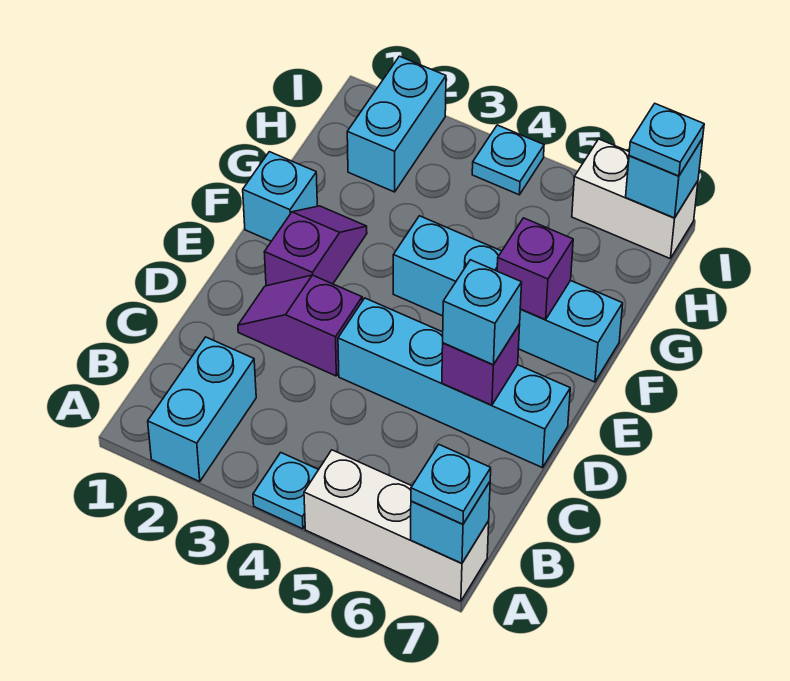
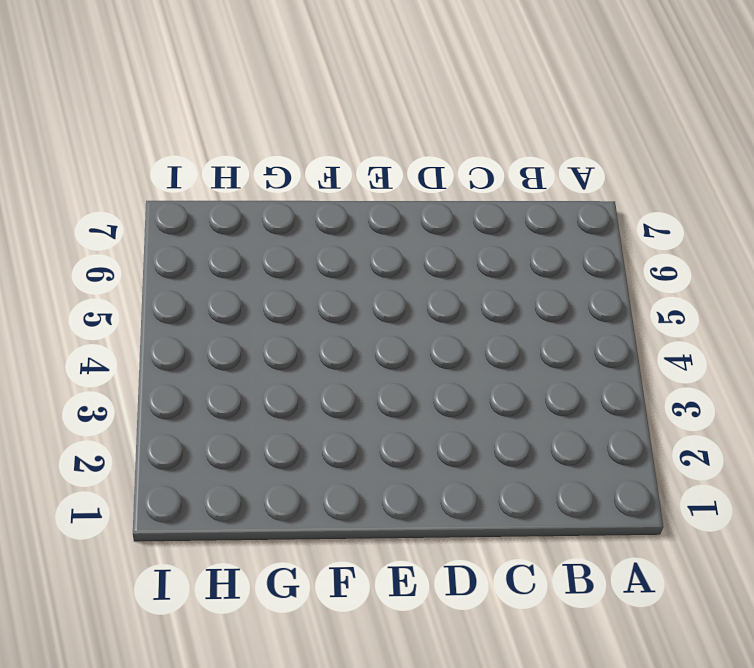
none -> cyan brick A2:B2 level 1
none -> cyan plate A4 level 1
none -> white brick A5:A7 level 1

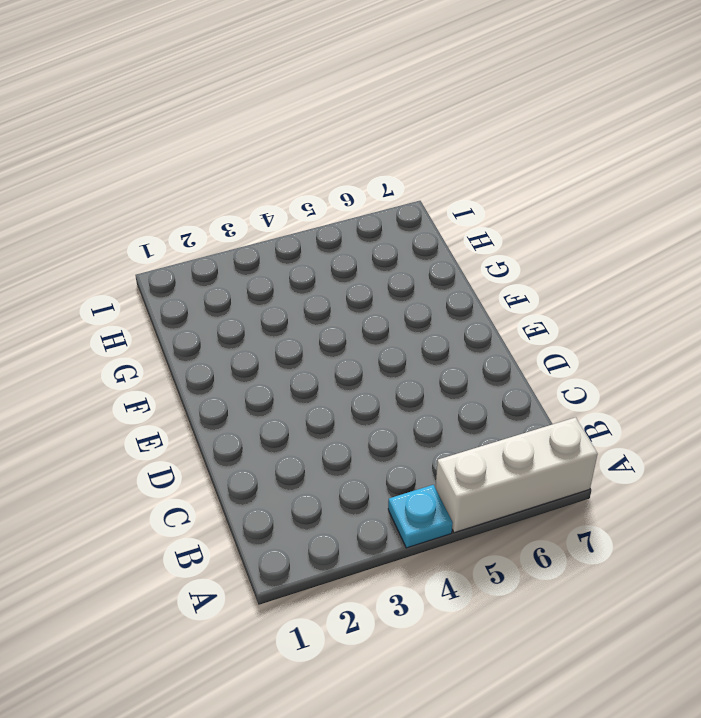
none -> cyan brick A2:B2 level 1
none -> purple slope D2:D3 level 1 top 3
none -> cyan brick D4:D7 level 1

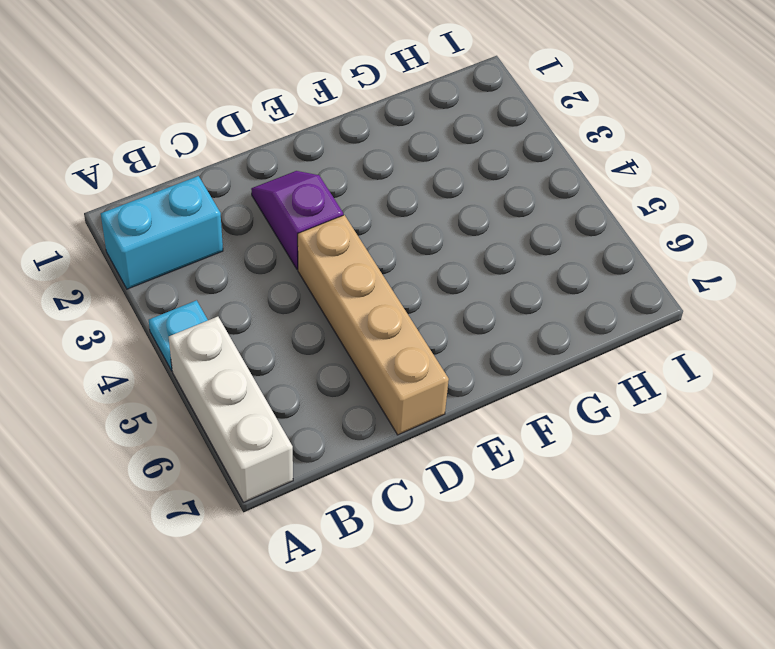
tan brick D4:D7 level 1 -> cyan brick D4:D7 level 1
none -> purple slope E2:F2 level 1 top E
none -> cyan brick F1 level 1
none -> cyan brick F4:F7 level 1

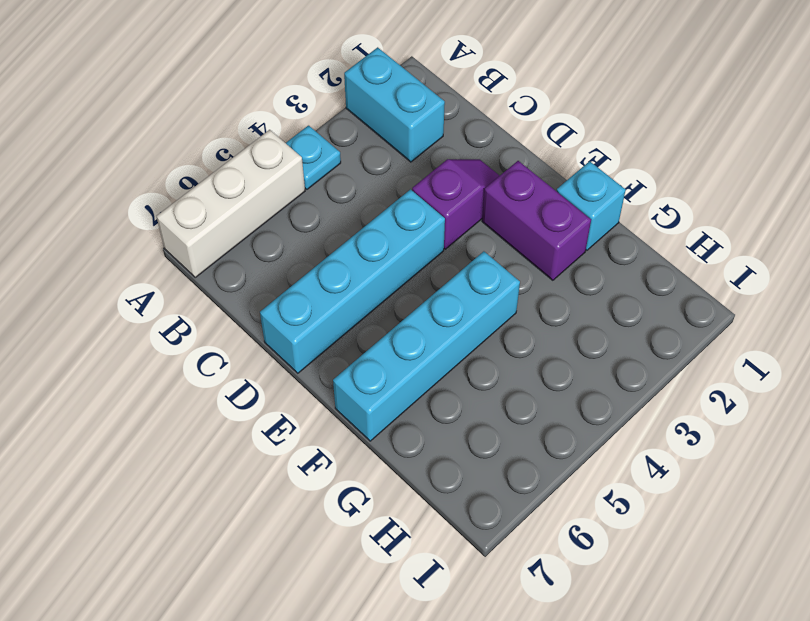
purple brick E2:F2 level 1 -> purple slope E2:F2 level 1 top E
none -> cyan brick H2:I2 level 1
none -> cyan plate I4 level 1
none -> white brick I6:I7 level 1

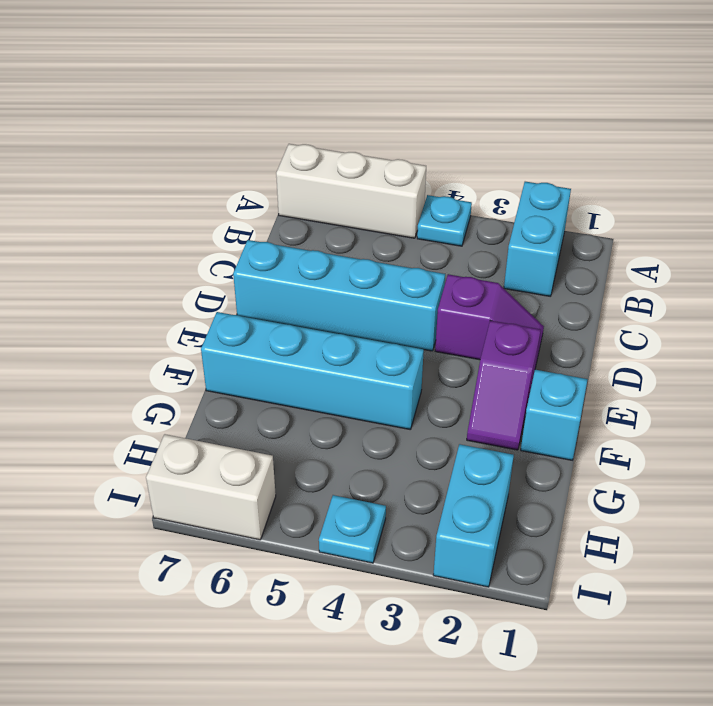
none -> cyan brick A7 level 2
none -> purple brick D6 level 2
none -> purple brick F6 level 2

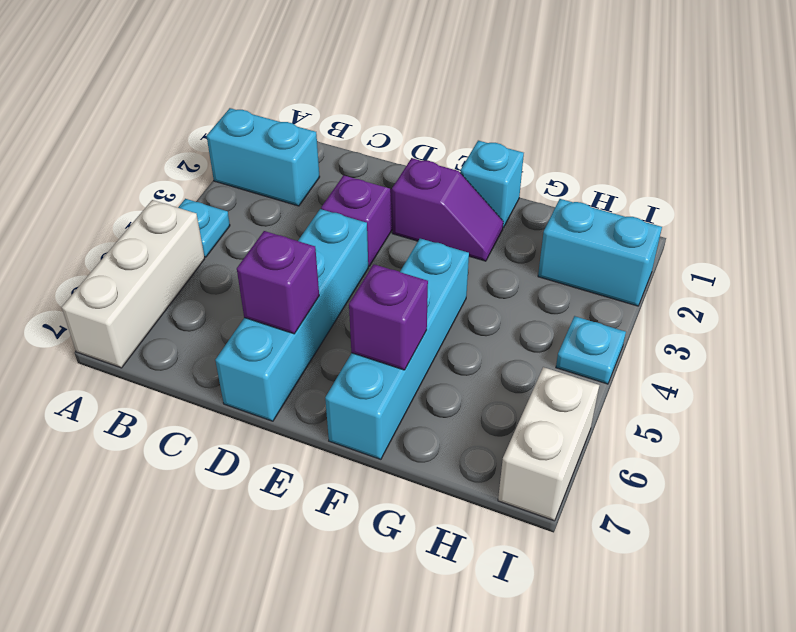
none -> cyan brick A7 level 2
none -> cyan brick I7 level 2
none -> cyan plate A7 level 3

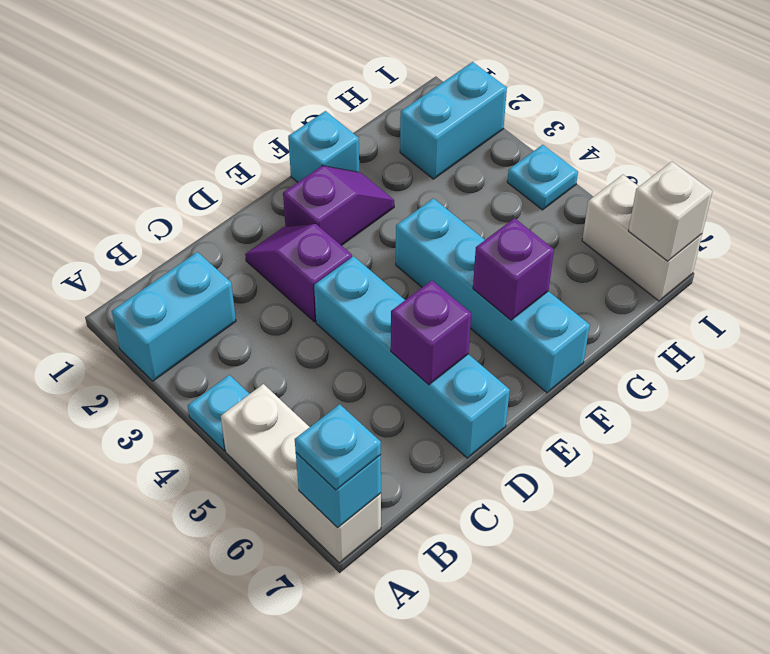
white brick I7 level 2 -> cyan brick I7 level 2
none -> cyan brick D6 level 3
none -> cyan plate I7 level 3

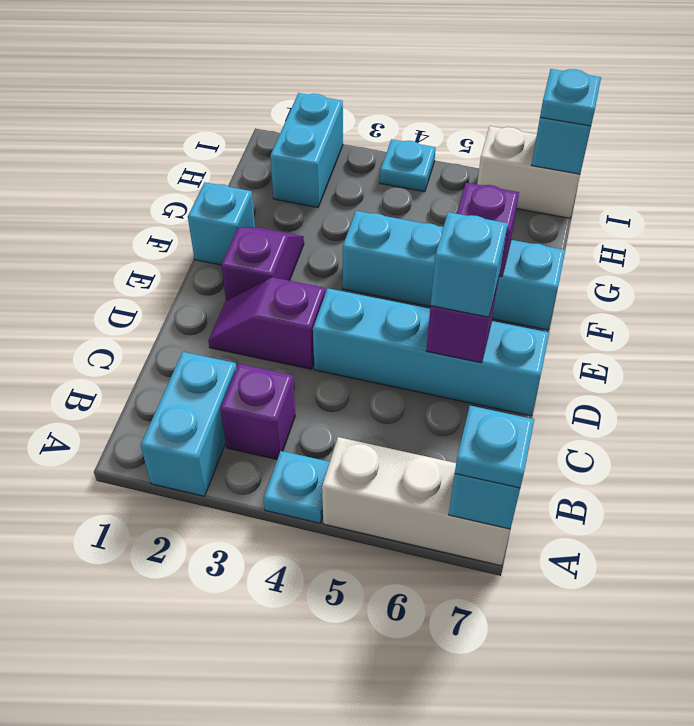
purple brick B3 level 1 -> none

